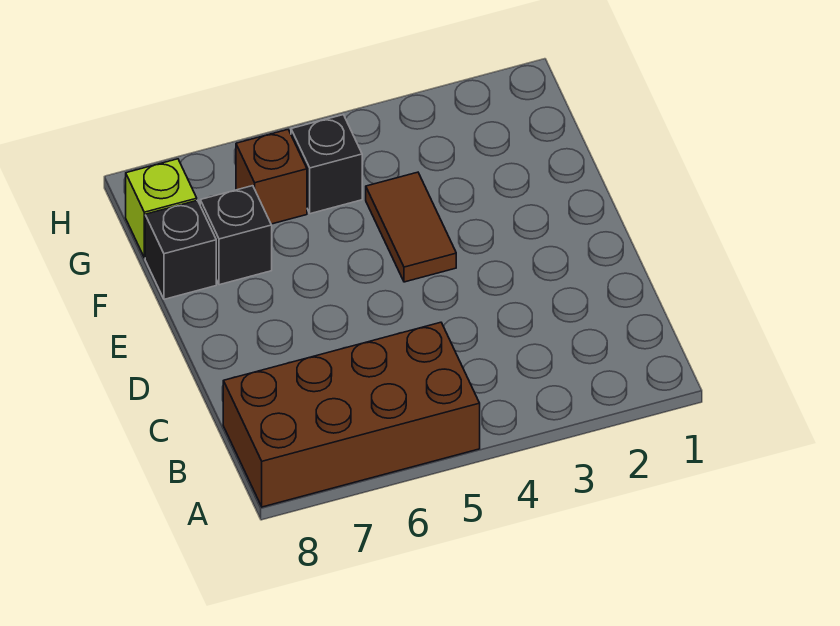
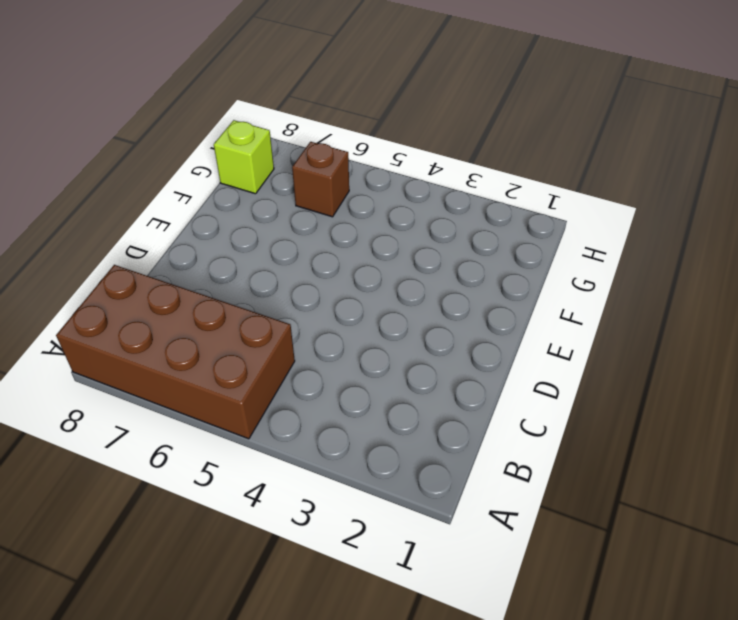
none -> brown tile E4:F4 level 1
none -> black brick F7 level 1

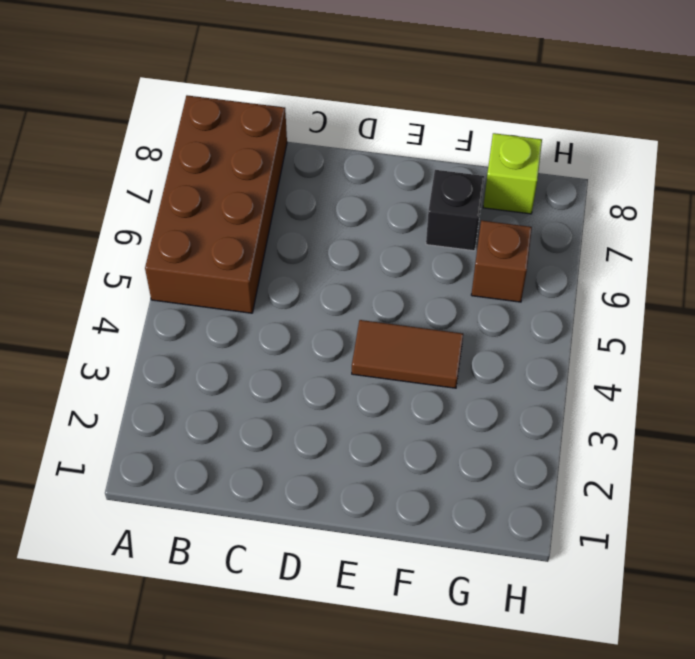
none -> black brick F8 level 1
none -> black brick G5 level 1

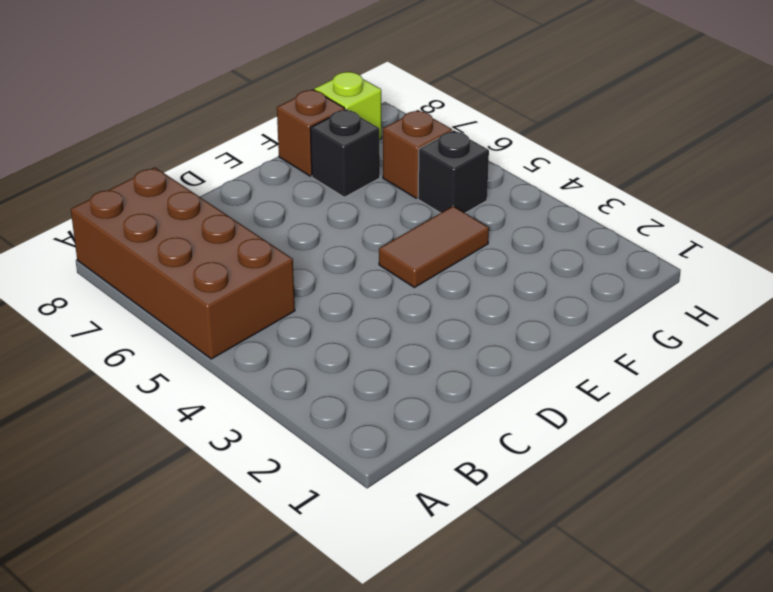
brown brick F8 level 1 -> black brick F8 level 1

